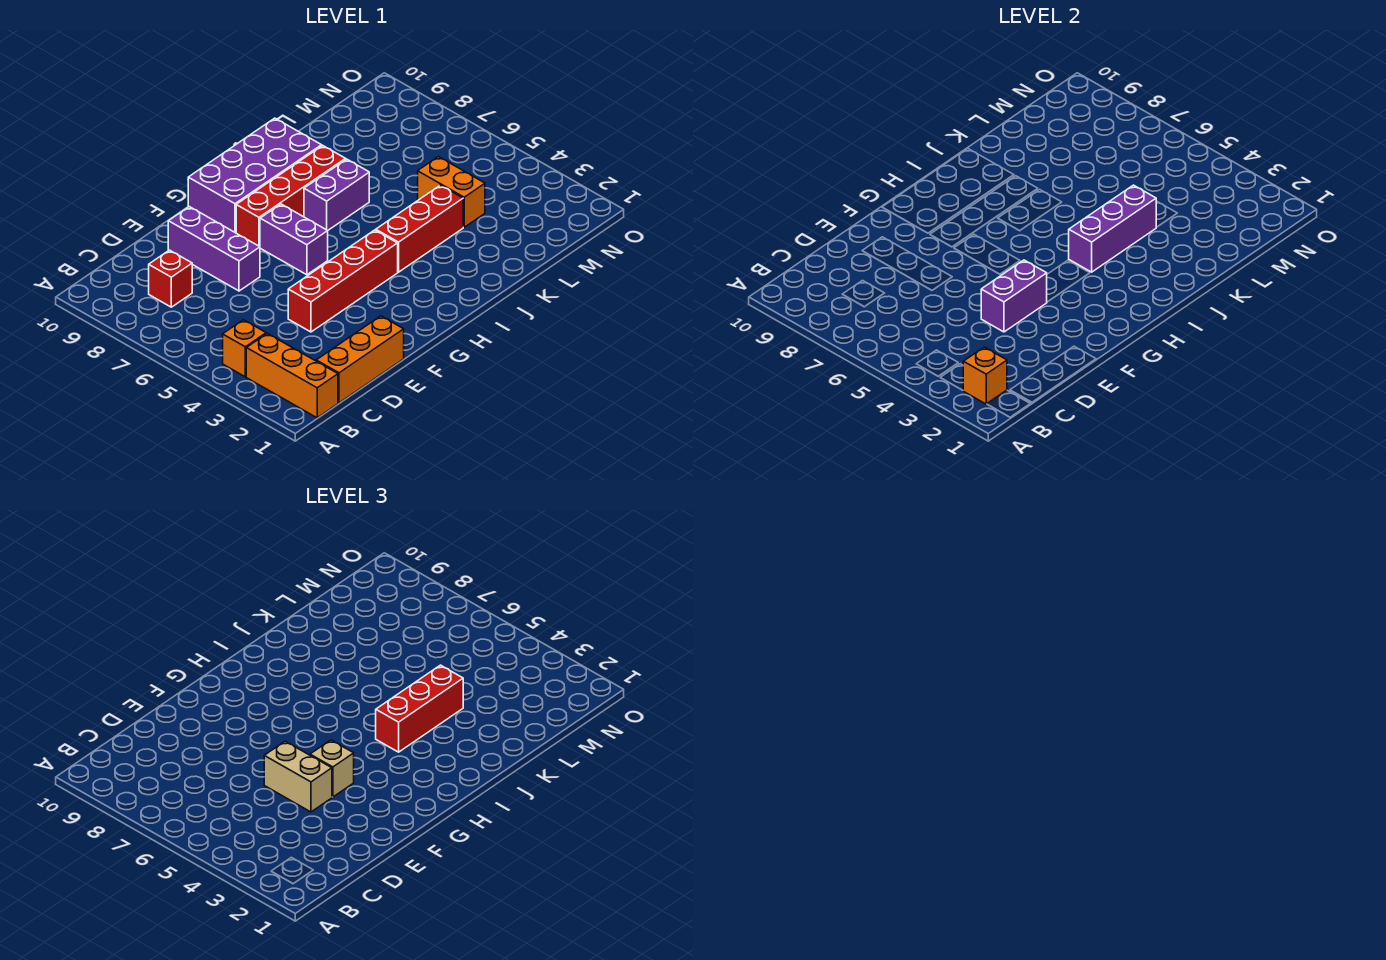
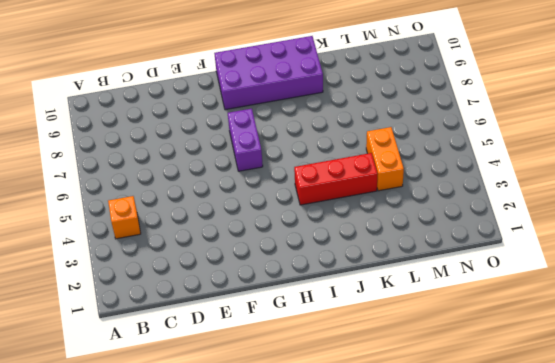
none -> orange brick B1:B3 level 1
none -> orange brick C1:E1 level 1
none -> red brick C8 level 1

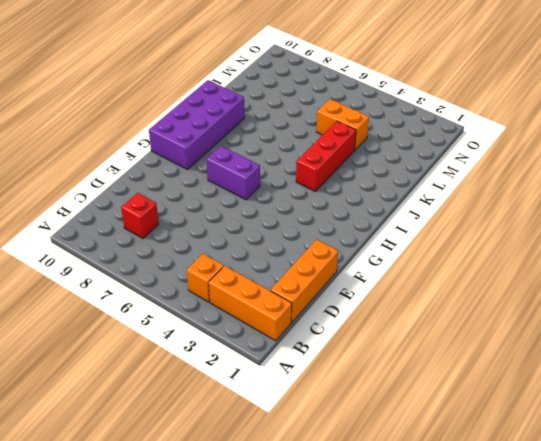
none -> red brick E4:H4 level 1
none -> purple brick E7:E9 level 1
none -> red brick G8:J8 level 1

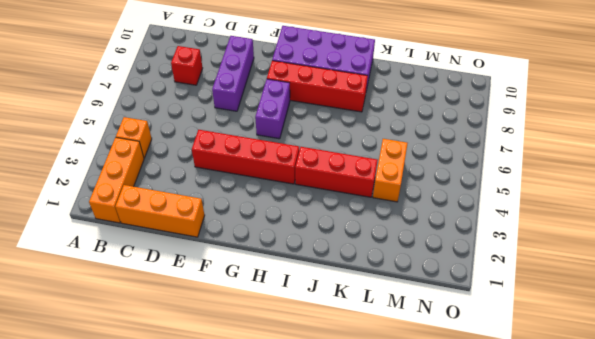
none -> purple brick I7:J7 level 1
none -> orange brick B2 level 2
none -> purple brick E4:F4 level 2

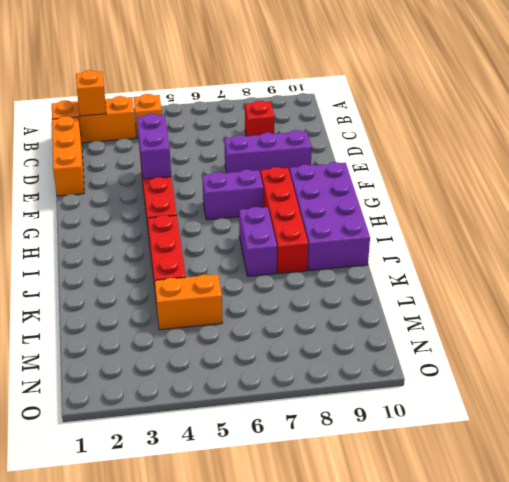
none -> purple brick I4:K4 level 2
none -> tan brick E4:E5 level 3
none -> tan brick F4 level 3

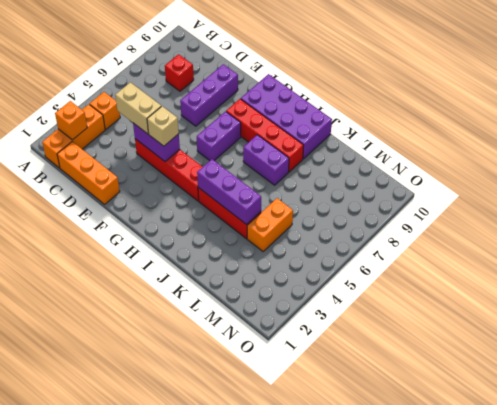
tan brick D4:E4 level 3 -> tan brick E4:E5 level 3
none -> red brick I4:K4 level 3

